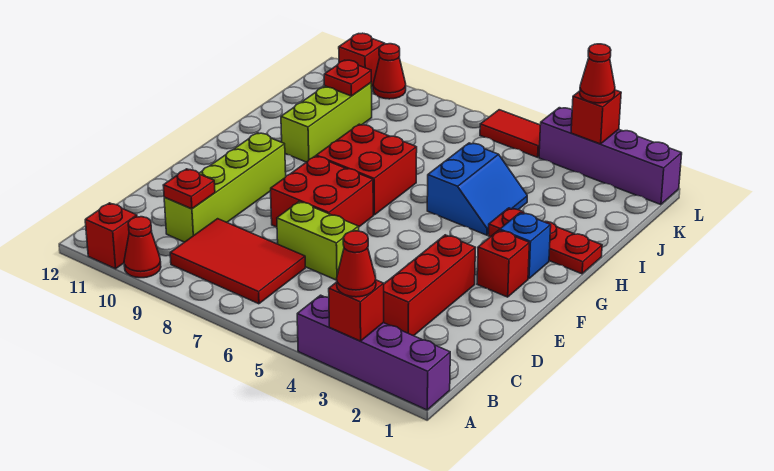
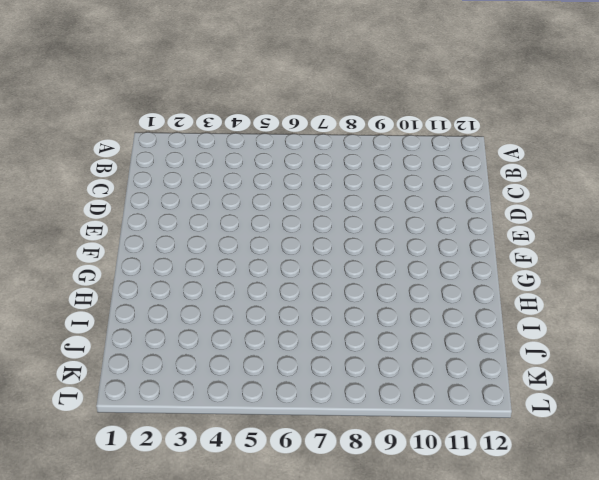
none -> purple brick A1:A4 level 1
none -> red cone A10 level 1
none -> red brick A11 level 1

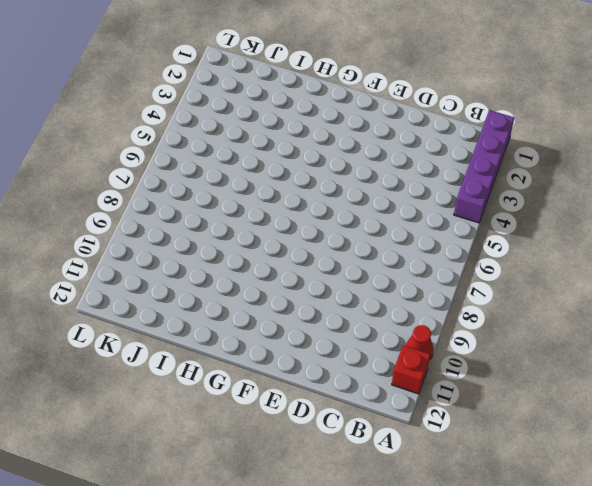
none -> red tile B7:C9 level 1
none -> red brick C3:E3 level 1
none -> lime brick C10:F10 level 1

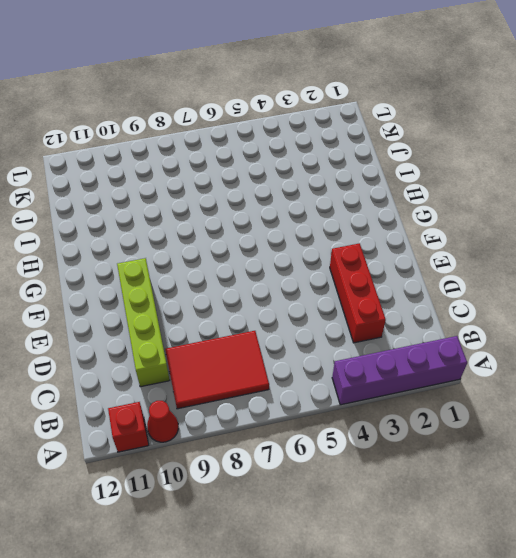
none -> lime brick D6:D7 level 1
none -> red brick E7:F8 level 1
none -> red brick F2 level 1

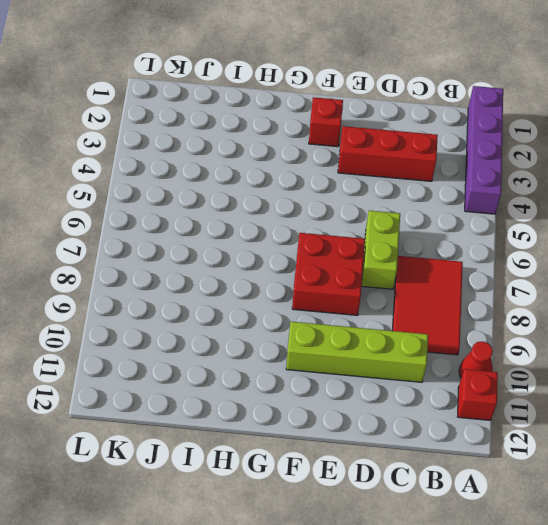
none -> blue brick G2 level 1
none -> red brick G7:H8 level 1
none -> red plate H1:H3 level 1

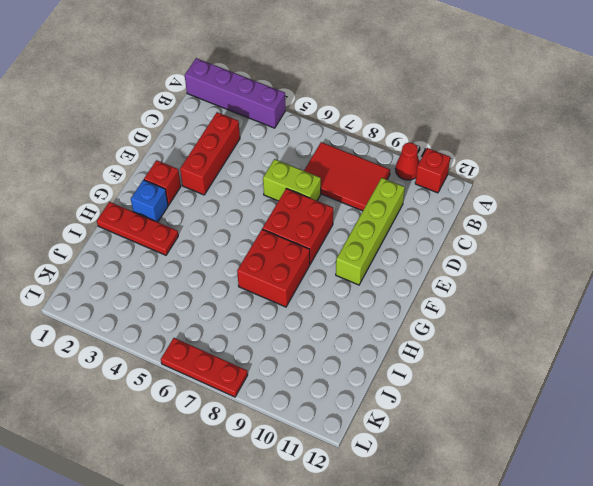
red plate L6:L8 level 1 -> red tile L5:L6 level 1
none -> blue slope H4:I5 level 1 top 5
none -> lime brick H10:J10 level 1
none -> purple brick L1:L4 level 1

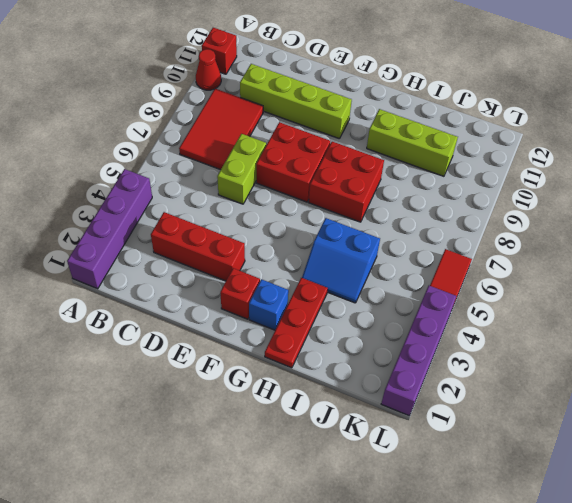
none -> red cone L10 level 1
none -> red brick L11 level 1
none -> red brick A3 level 2

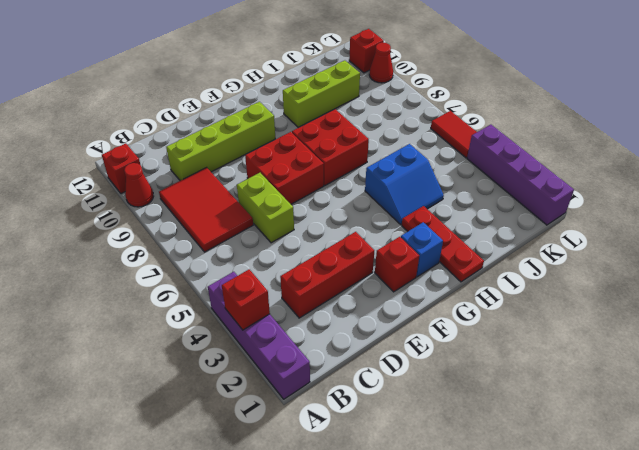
none -> red plate C10 level 2
none -> red plate J10 level 2
none -> red brick L3 level 2

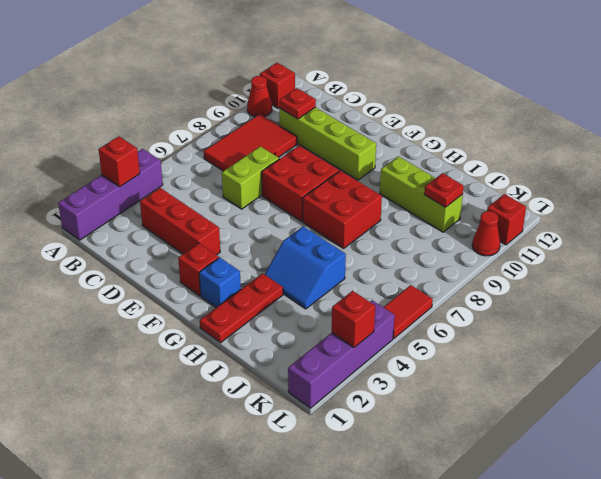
none -> red cone A3 level 3
none -> red cone L3 level 3

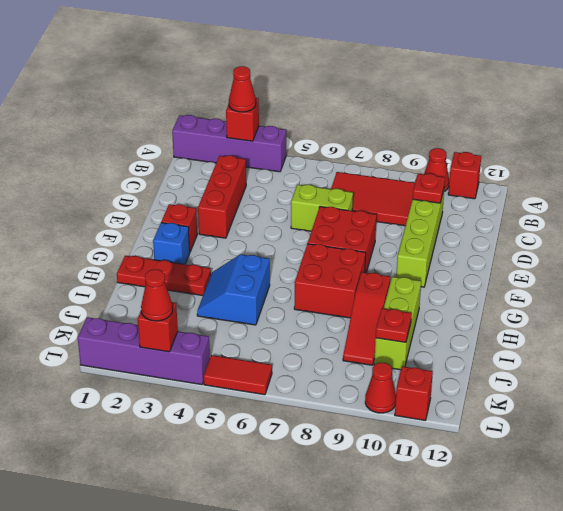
red slope H9:J9 level 1 top H -> none

